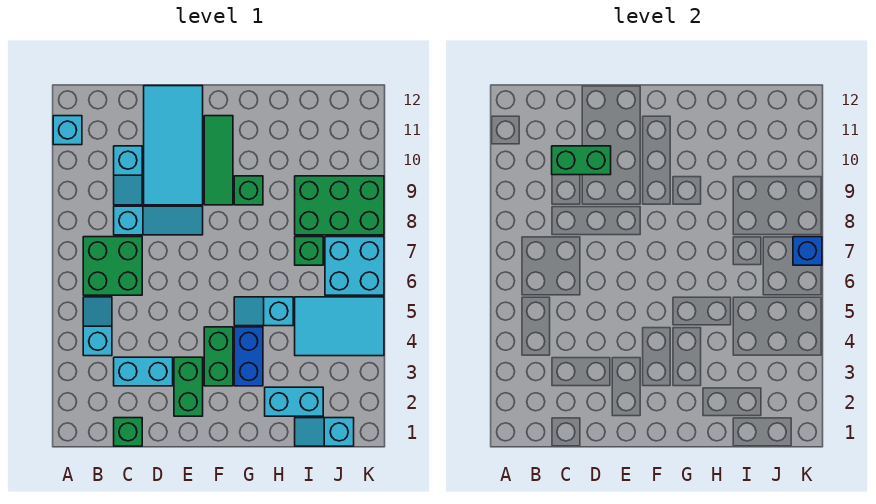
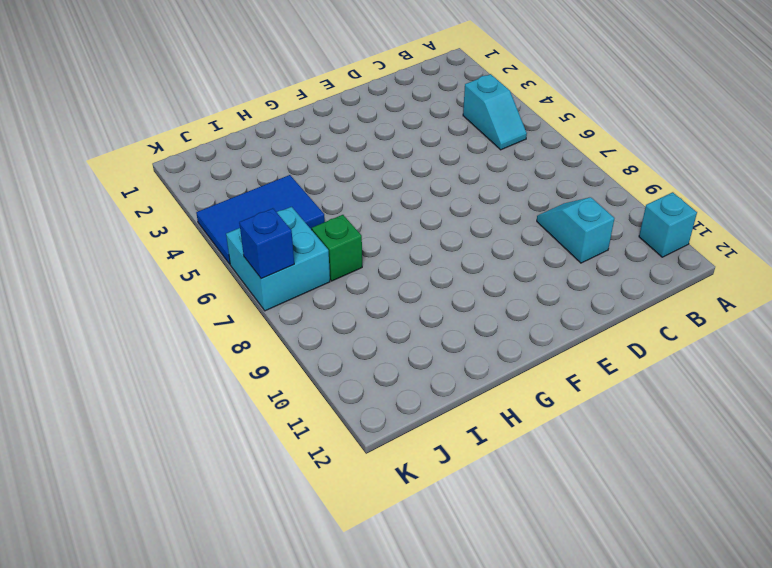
blue tile I4:K5 level 1 -> cyan tile I4:K5 level 1
none -> green brick B6:C7 level 1
none -> green brick C1 level 1
none -> cyan brick C3:D3 level 1

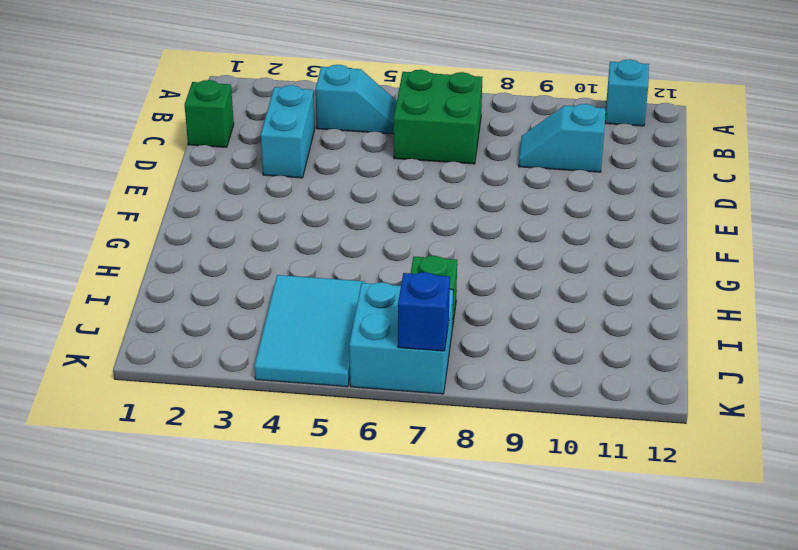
none -> cyan slope C8:E8 level 1 top C
none -> cyan tile D9:E12 level 1
none -> green brick E2:E3 level 1

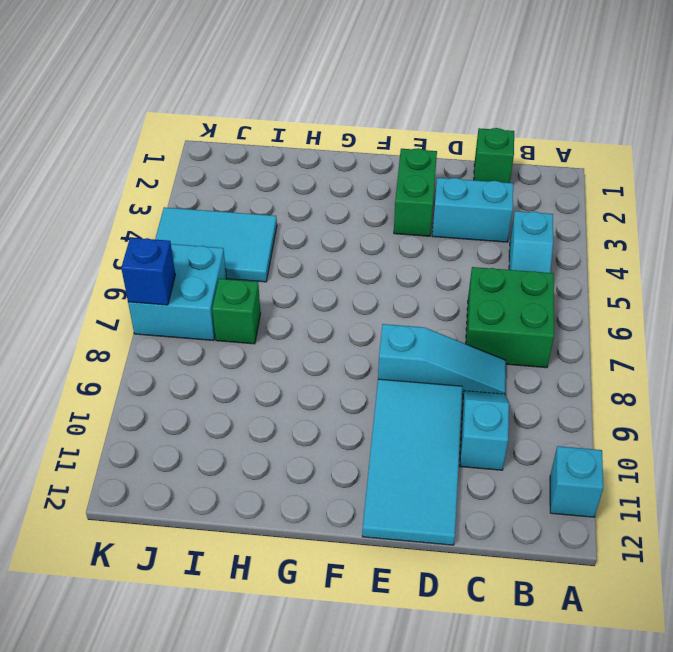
cyan slope C8:E8 level 1 top E -> cyan slope C8:E8 level 1 top C
none -> green brick F3:F4 level 1
none -> green tile F9:F11 level 1
none -> blue brick G3:G4 level 1

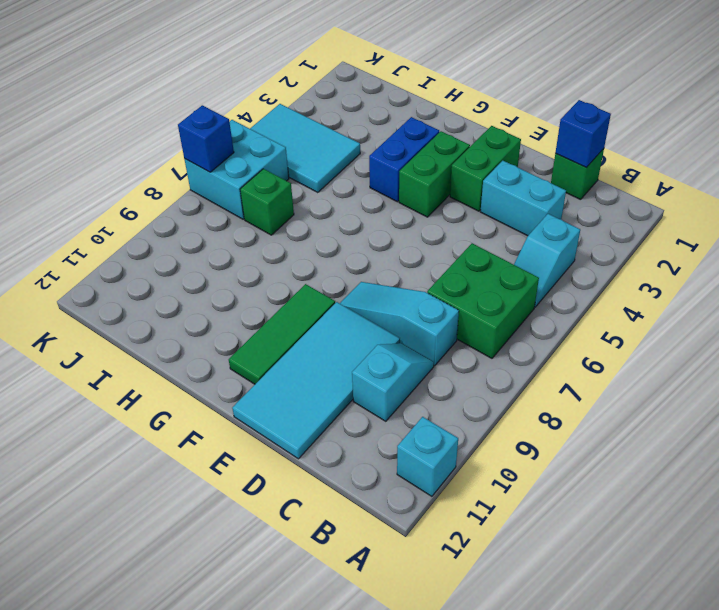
blue brick C1 level 2 -> none
none -> cyan slope G5:H5 level 1 top H
none -> green brick G9 level 1
none -> cyan brick H2:I2 level 1

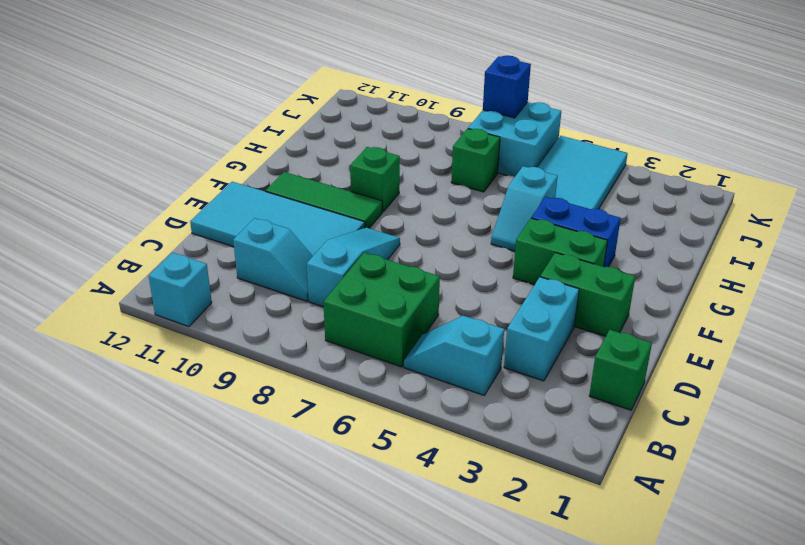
none -> cyan brick H2:I2 level 1
none -> cyan slope I1:J1 level 1 top J
none -> green brick I8:K9 level 1

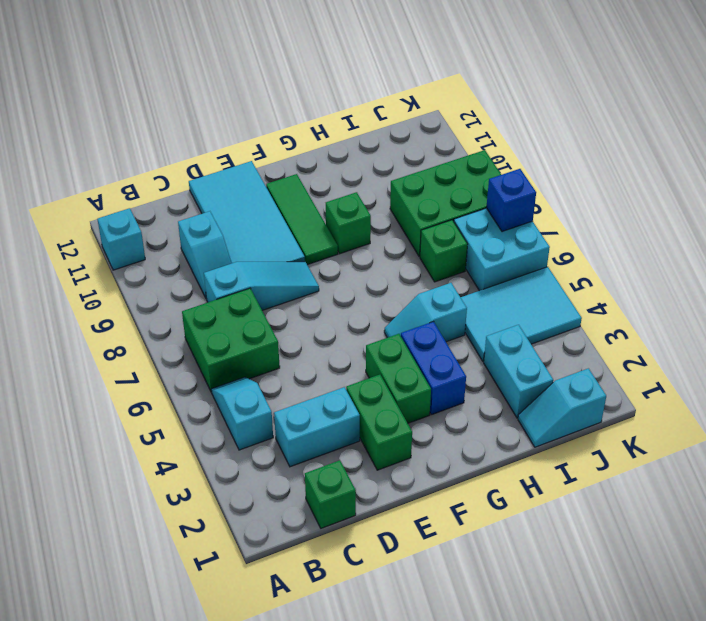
cyan brick I2:I3 level 1 -> cyan brick H2:I2 level 1
none -> green brick C10:D10 level 2

